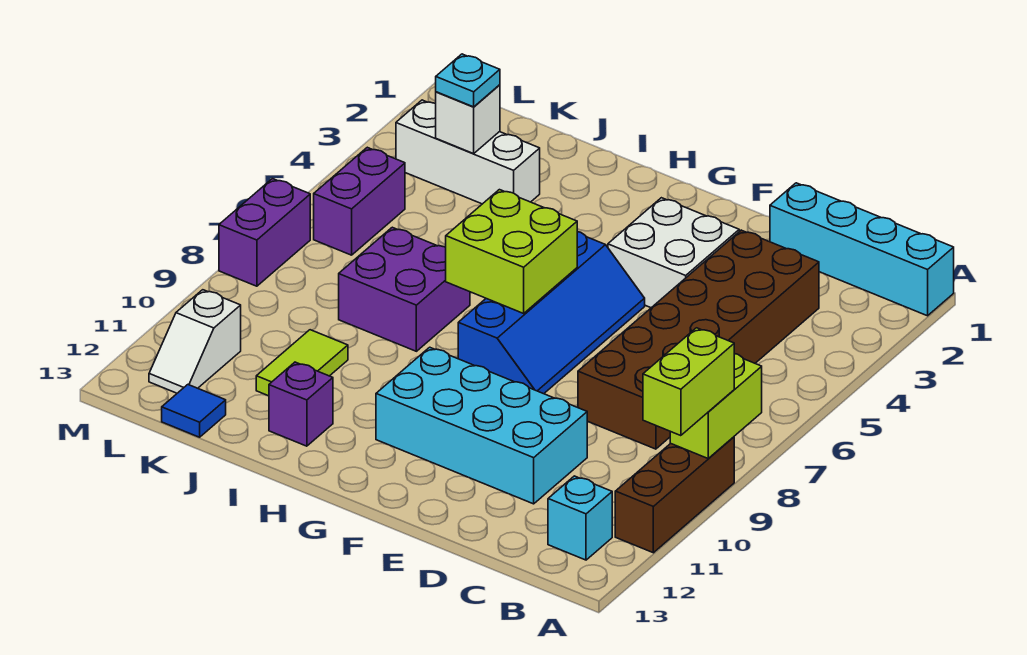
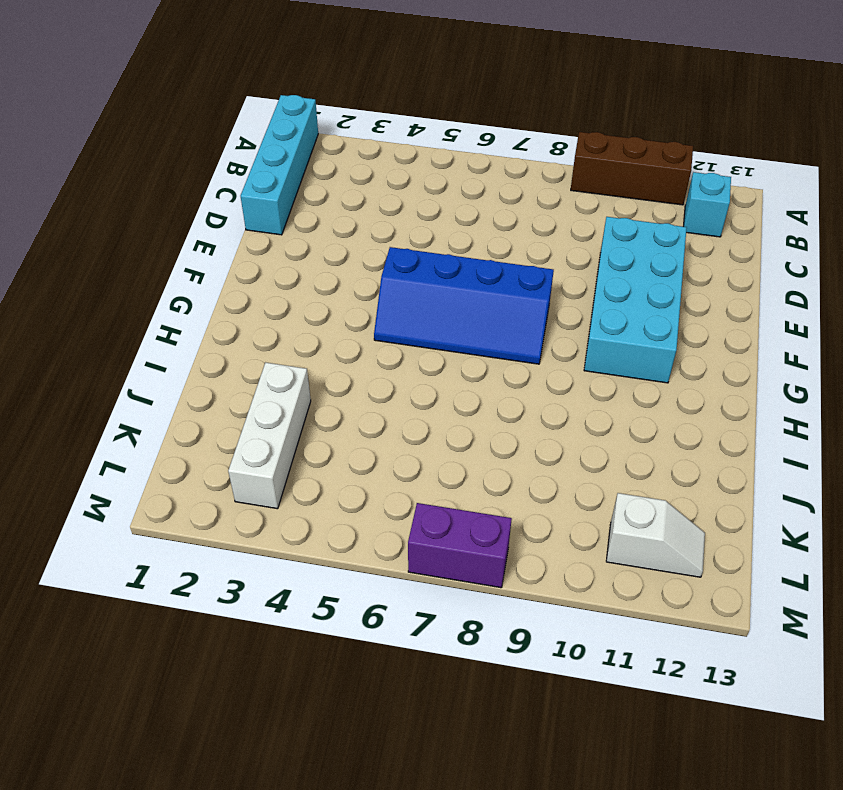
blue slope F5:G8 level 1 top F -> blue slope F5:G8 level 1 top G
none -> brown brick C3:D8 level 1
none -> white brick E3:F4 level 1
none -> purple brick I7:J8 level 1

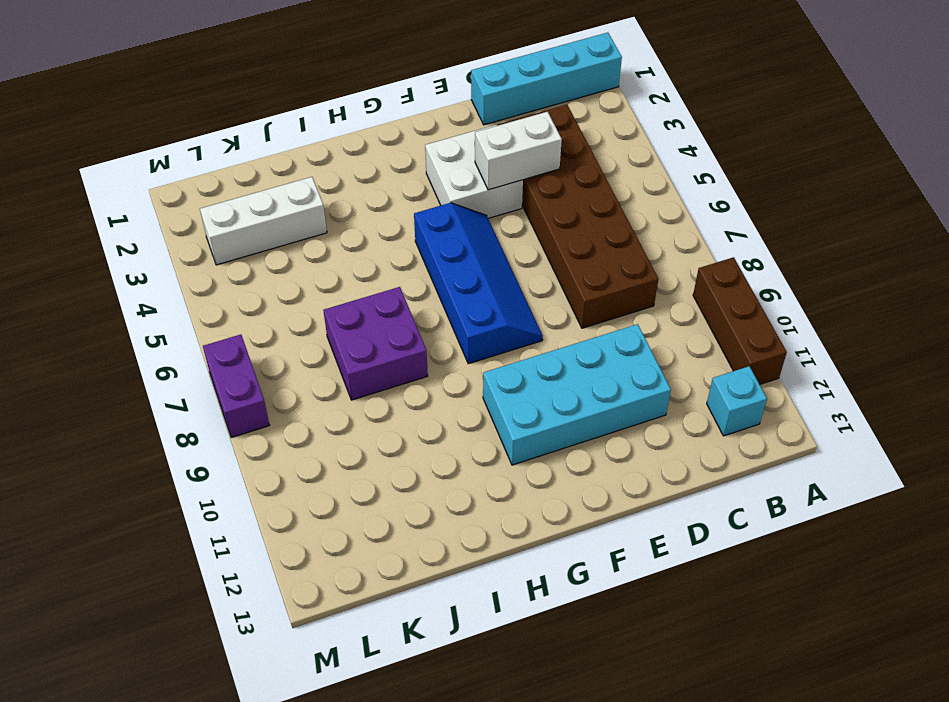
white brick D4:E4 level 2 -> none
none -> purple brick I12 level 1
none -> lime tile J10:J11 level 1
none -> blue tile K13 level 1

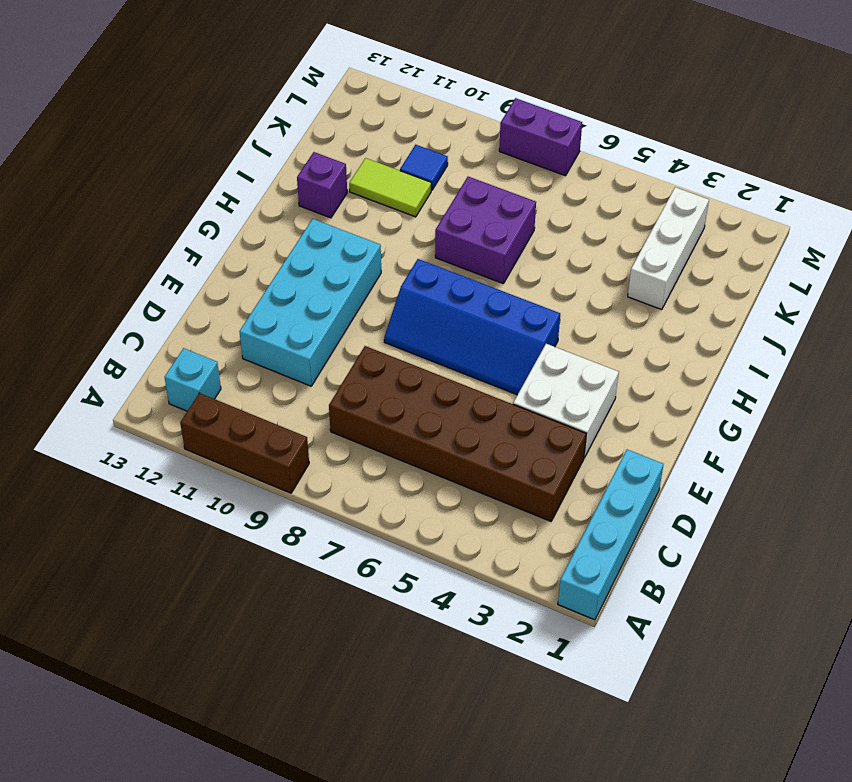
blue tile K10 level 1 -> blue tile K13 level 1
none -> purple brick L5:L6 level 1
none -> white slope L11:L12 level 1 top 11
none -> lime brick A8:A9 level 2

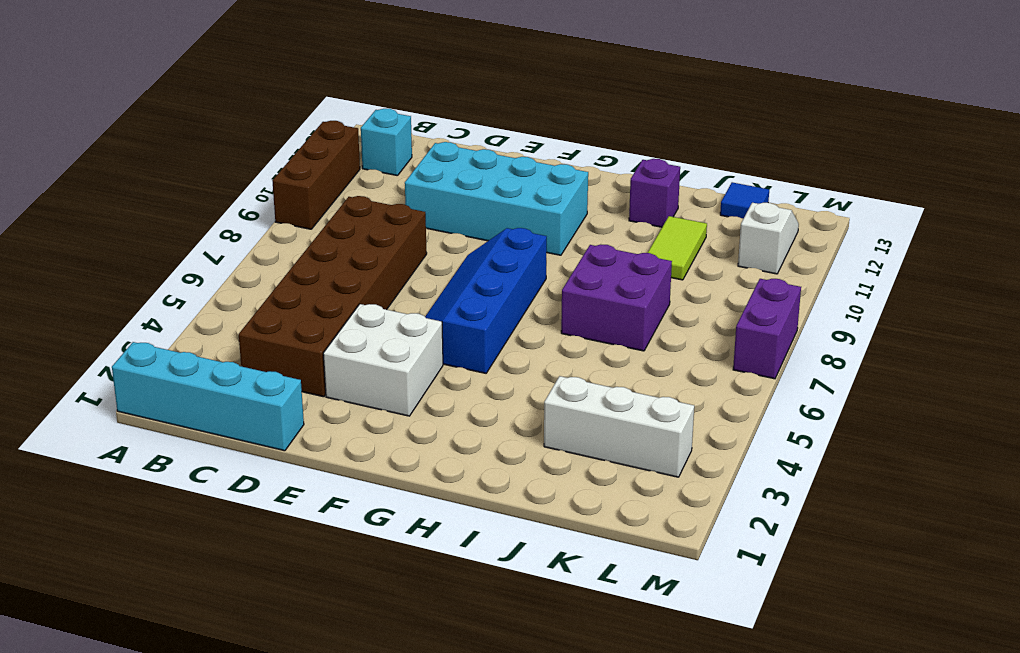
none -> purple brick L5:L6 level 1
none -> lime brick A8:A9 level 2
none -> lime brick G6:H7 level 2

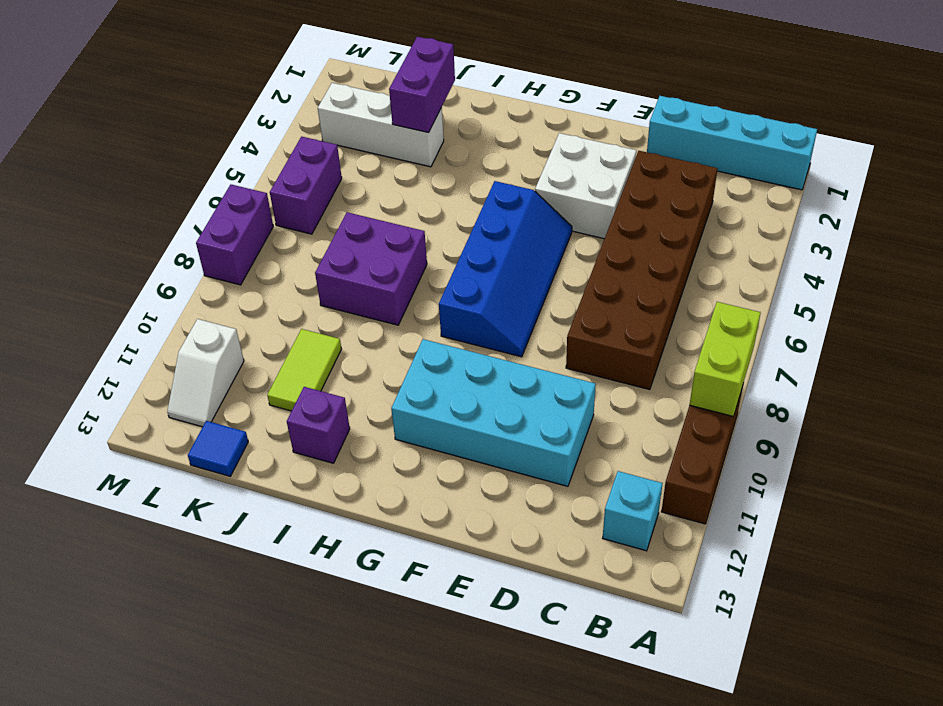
purple brick J2:J3 level 2 -> none
none -> lime brick G6:H7 level 2
none -> white brick K3 level 2
none -> lime brick A9:A10 level 3

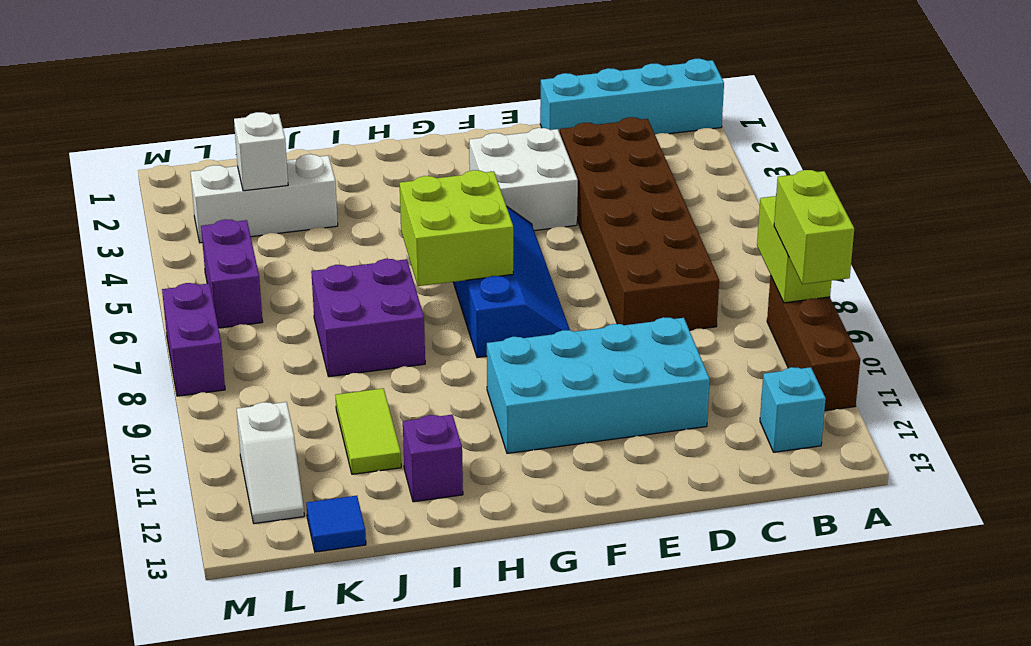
none -> cyan plate K3 level 3

